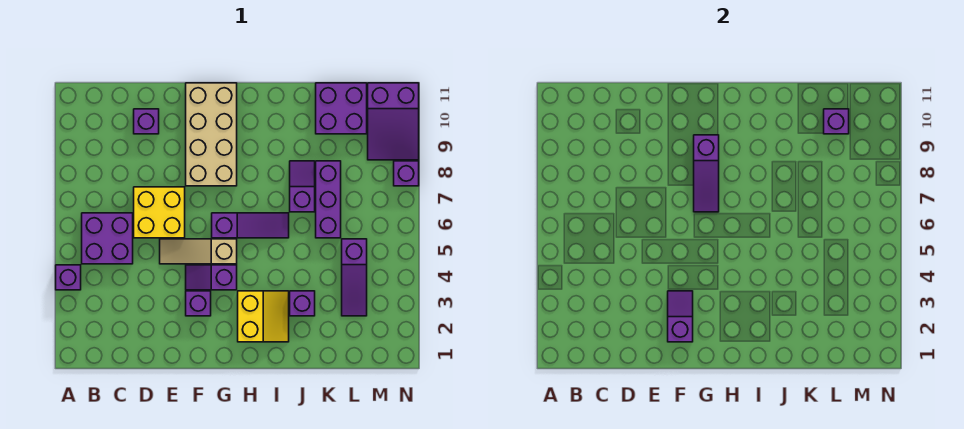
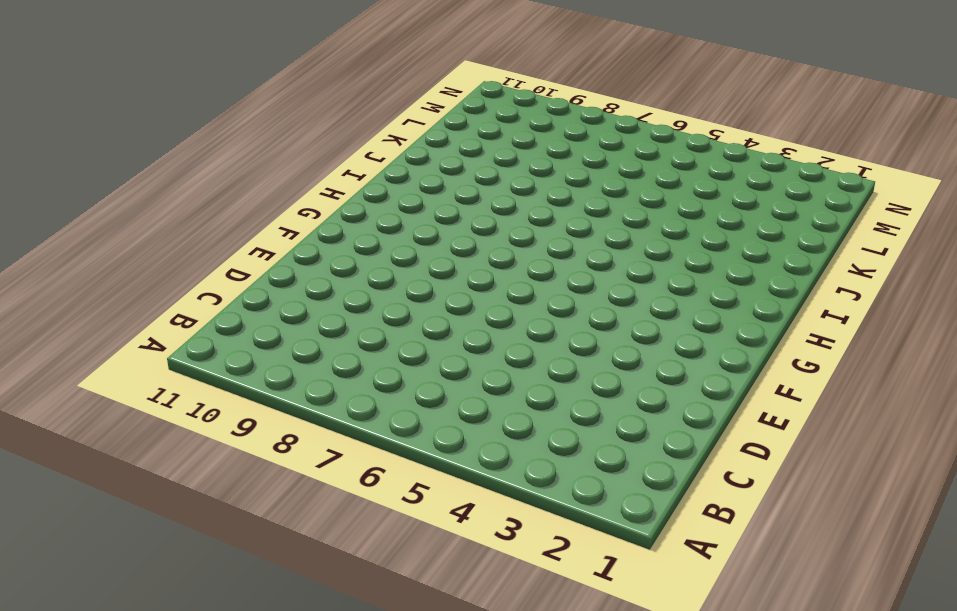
none -> purple brick A4 level 1
none -> purple brick B5:C6 level 1
none -> yellow brick D6:E7 level 1

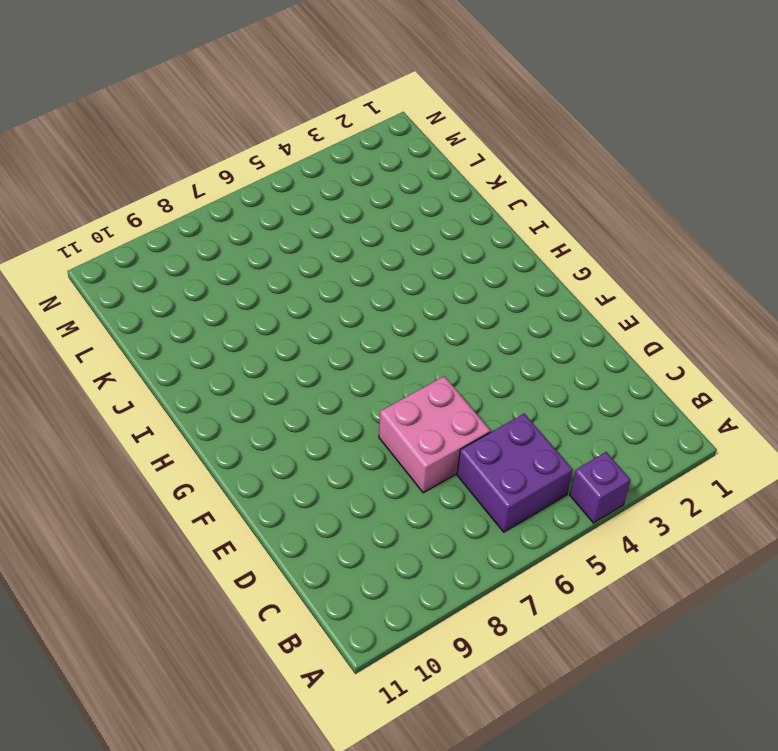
pink brick D6:E7 level 1 -> yellow brick D6:E7 level 1
none -> purple brick D10 level 1
none -> tan slope E5:G5 level 1 top G
none -> purple brick F3 level 1

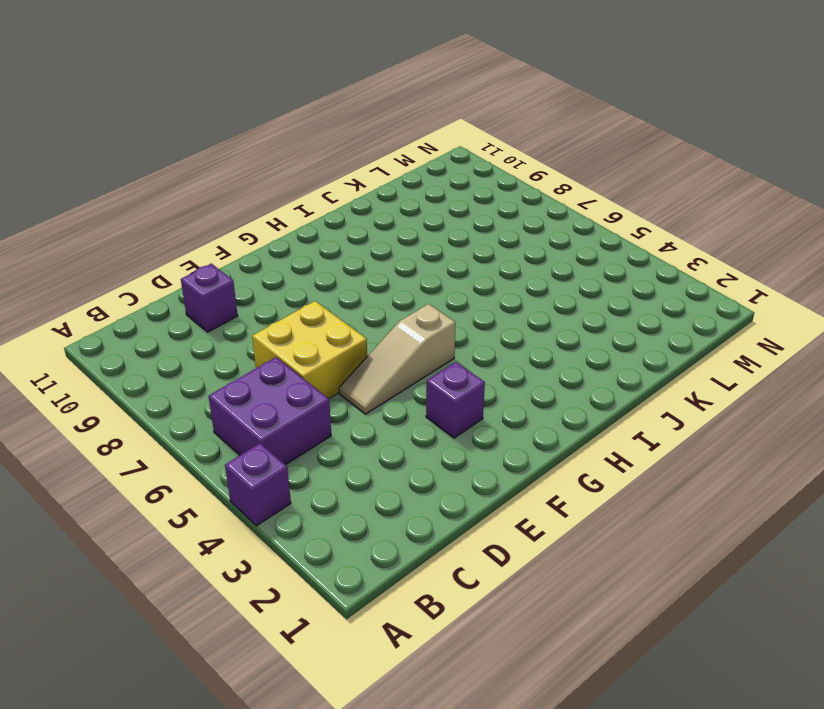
none -> purple slope F4:G4 level 1 top G
none -> tan brick F8:G11 level 1
none -> purple slope G6:I6 level 1 top G

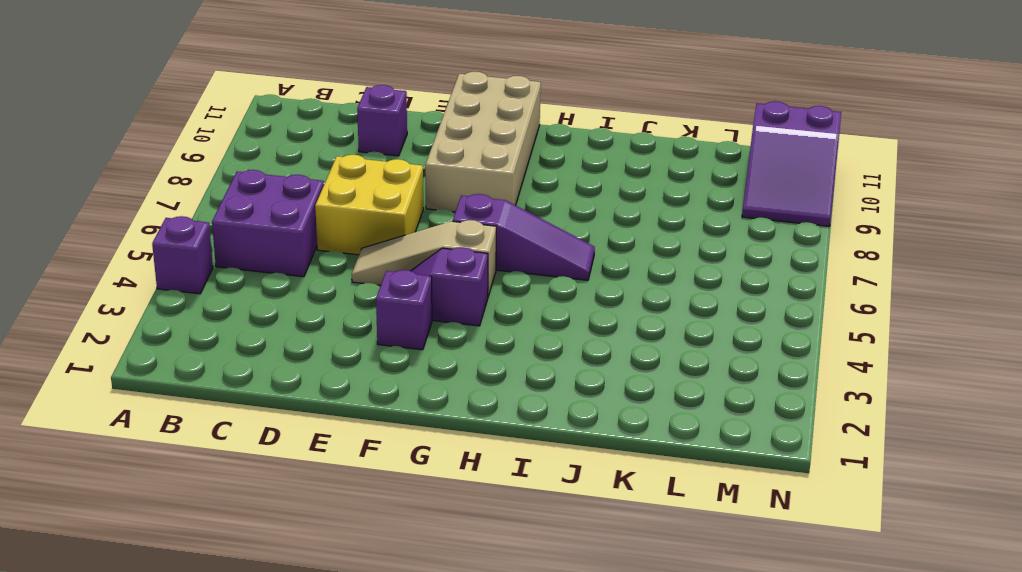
none -> yellow slope H2:I3 level 1 top H
none -> purple brick J3 level 1
none -> purple slope J7:J8 level 1 top 7

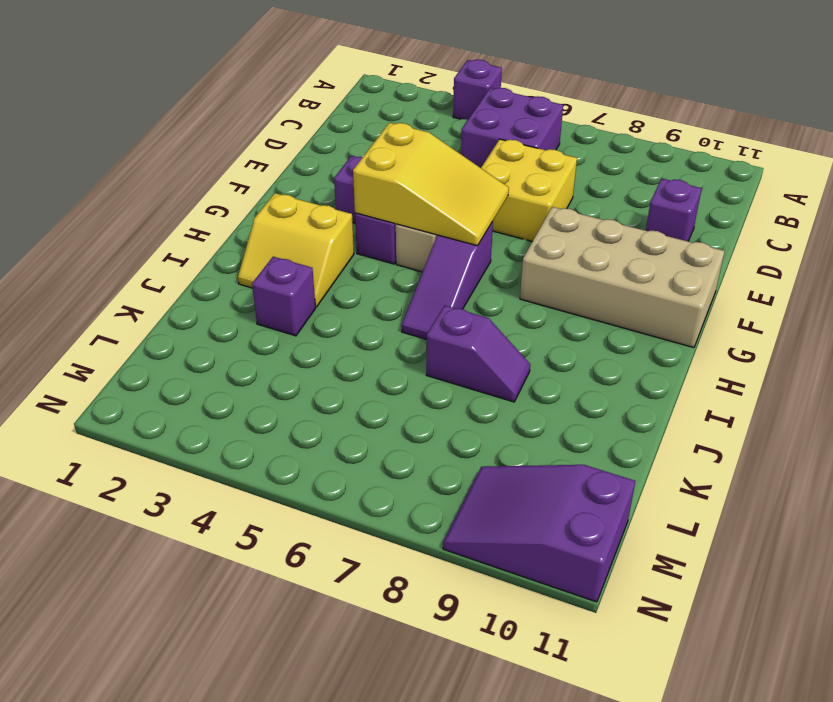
yellow slope F4:G6 level 2 top 4 -> none
none -> purple brick K6:K8 level 1
none -> purple brick K10:L11 level 1
none -> purple slope L3:L5 level 1 top 5

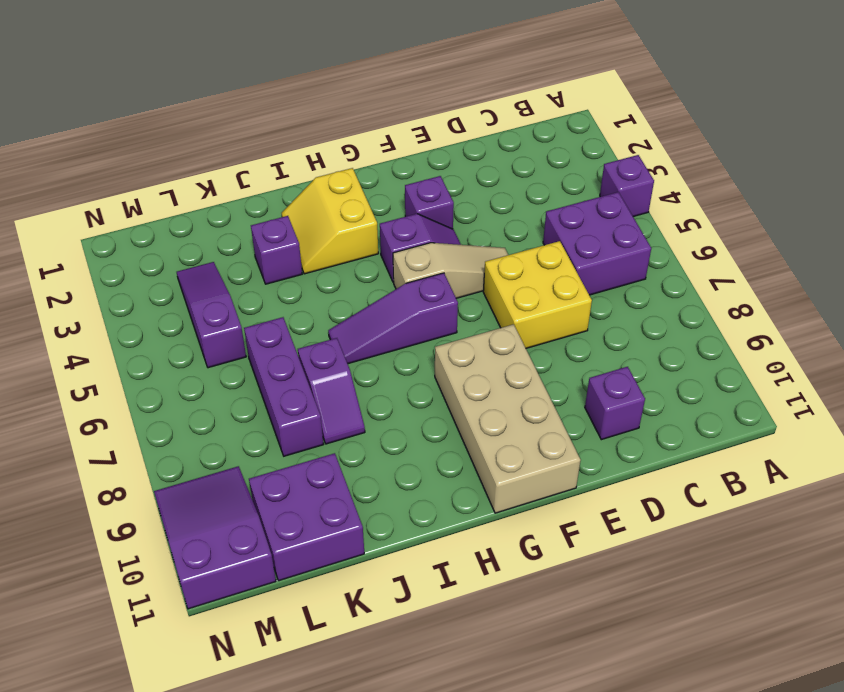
none -> purple brick N8 level 1
none -> purple slope F2:F3 level 2 top 2
none -> purple slope G7:G9 level 2 top 9

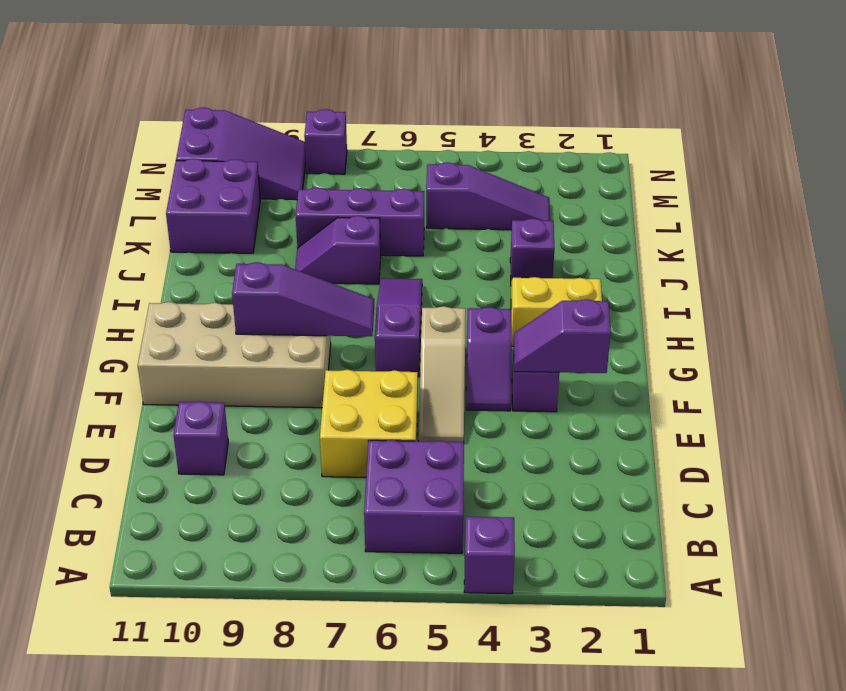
none -> purple brick L10 level 2

